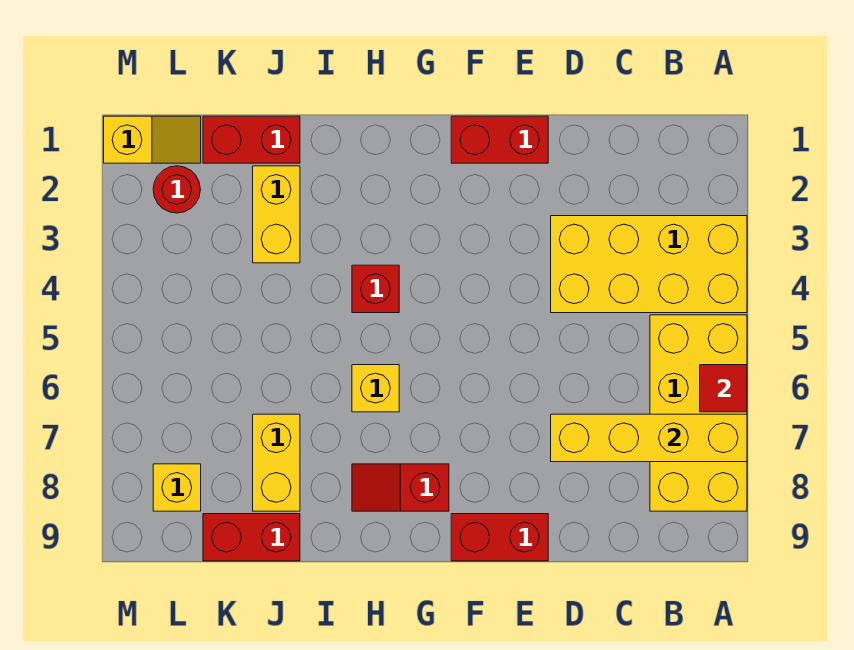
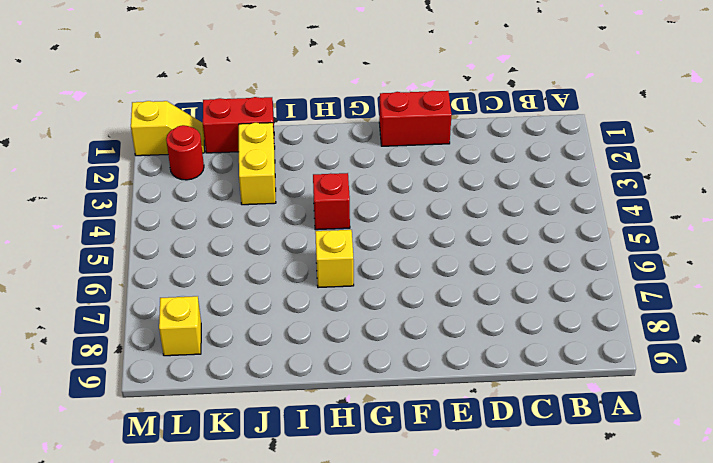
none -> yellow brick A3:D4 level 1
none -> yellow brick A5:B8 level 1
none -> red brick E9:F9 level 1

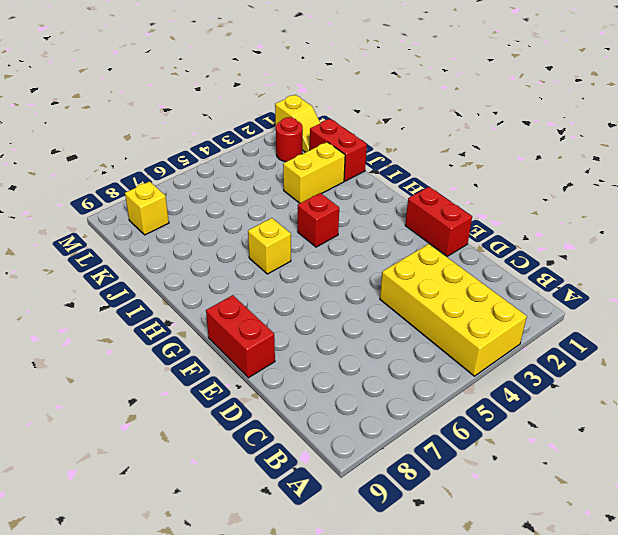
none -> yellow brick A5:B8 level 1
none -> red slope G8:H8 level 1 top G
none -> yellow brick J7:J8 level 1

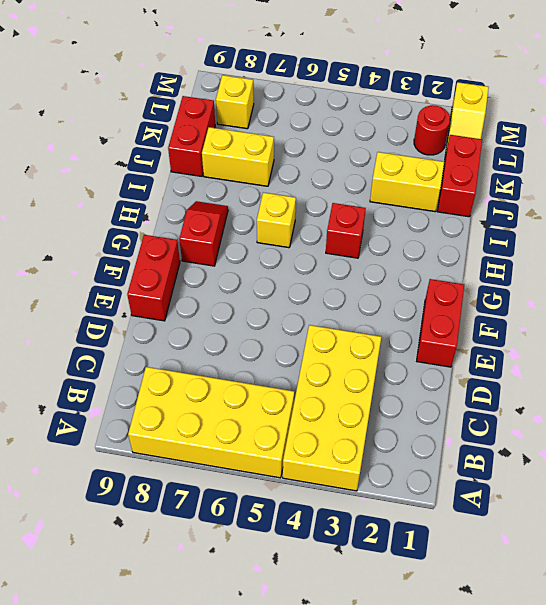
none -> red tile A6 level 2
none -> yellow brick A7:D7 level 2

